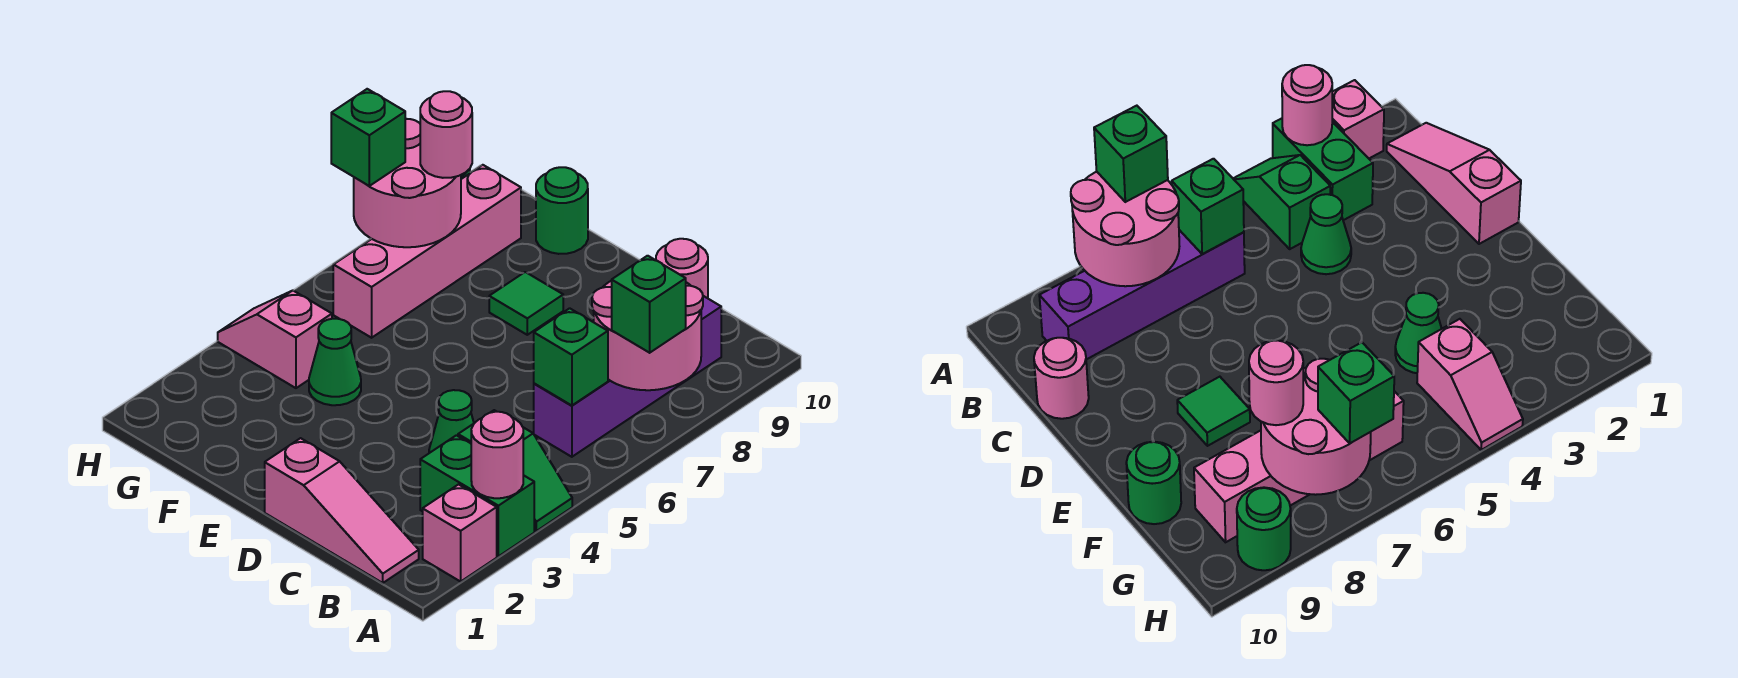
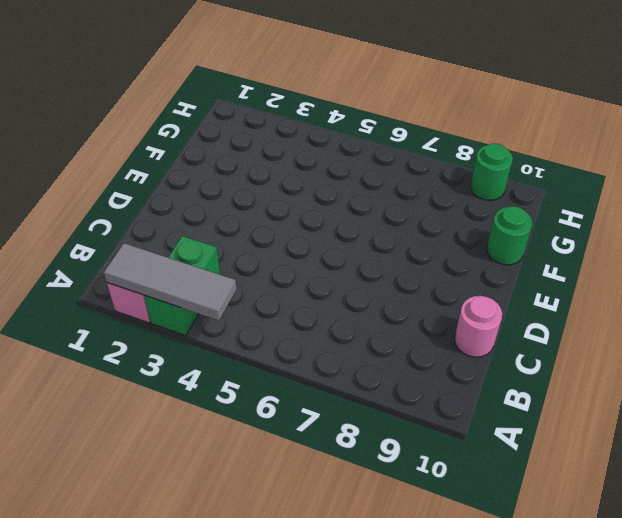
grey tile A2:A4 level 2 -> pink round brick A3 level 2
none -> green slope A4:B4 level 1 top B
none -> pink slope B1:D1 level 1 top D
none -> purple brick B6:B9 level 1

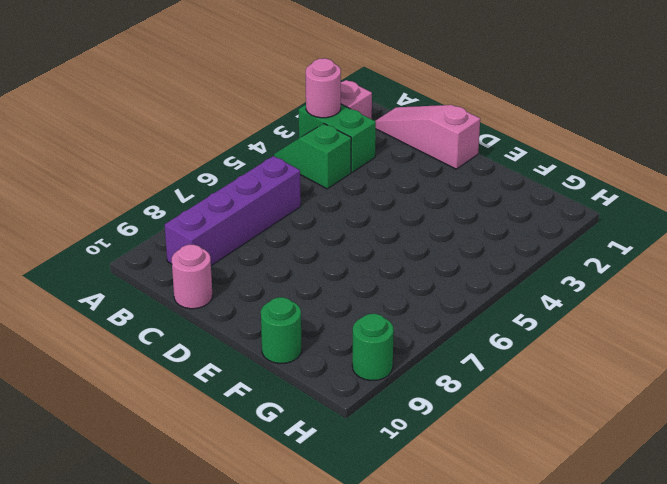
none -> green cone C4 level 1
none -> green tile E8 level 1
none -> green cone F4 level 1

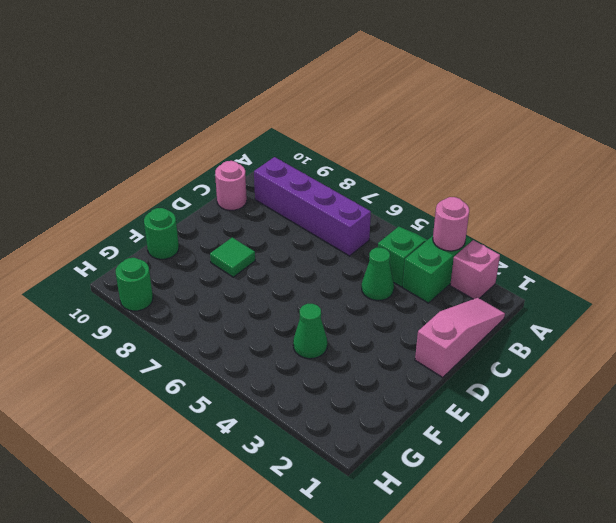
none -> pink slope G4:H4 level 1 top G
none -> pink brick G6:G9 level 1
none -> pink round brick A7:B8 level 2

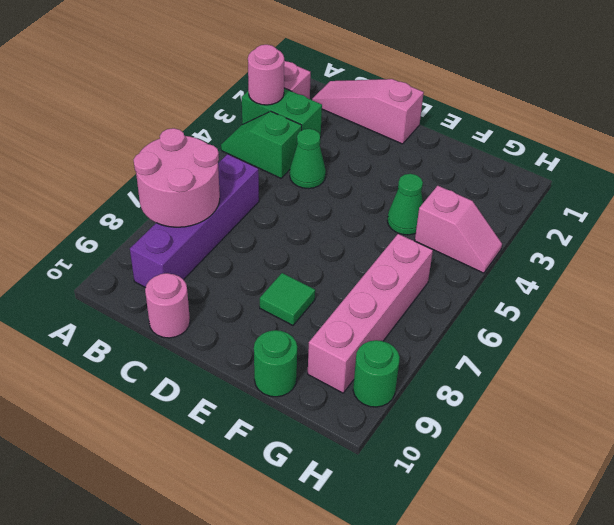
none -> green brick B6 level 2
none -> pink round brick G7:H8 level 2
none -> green brick A7 level 3

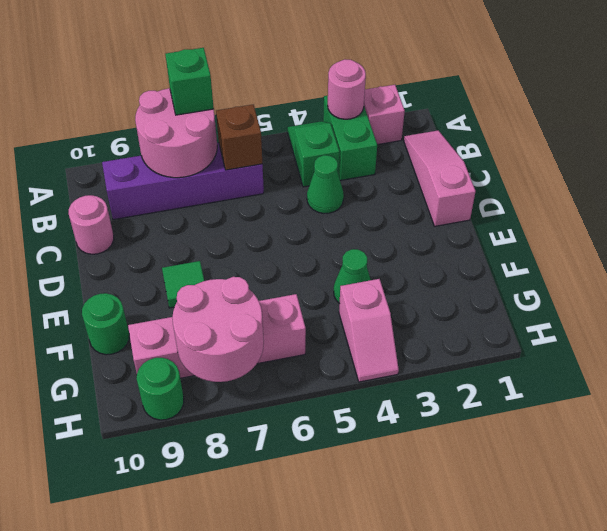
brown brick B6 level 2 -> green brick B6 level 2
none -> pink round brick G8 level 3
none -> green brick H7 level 3

